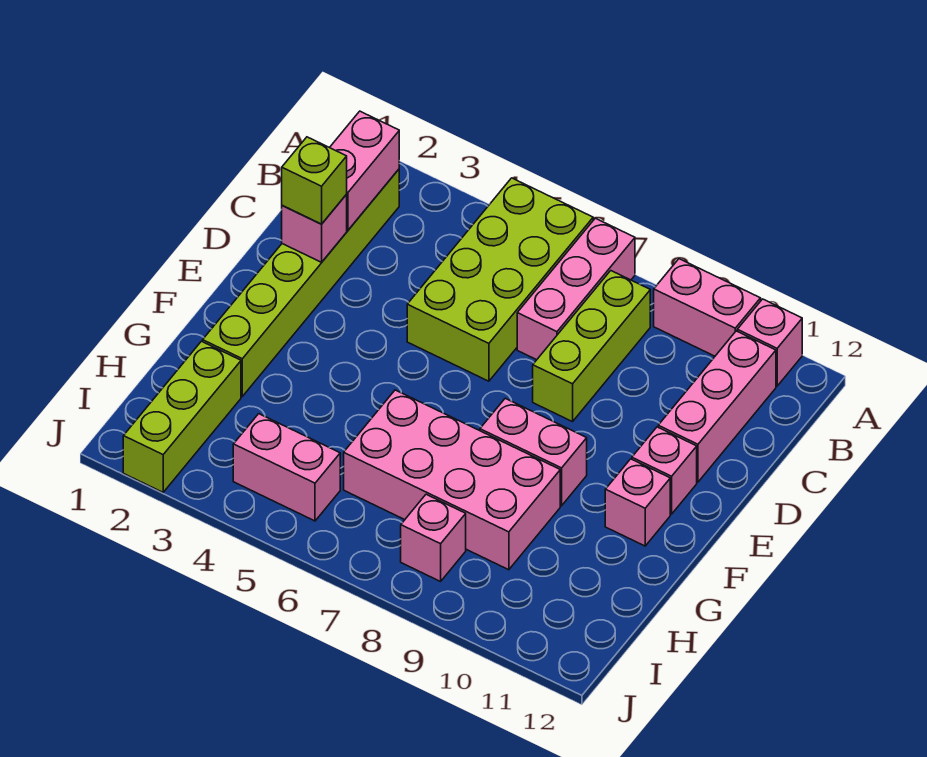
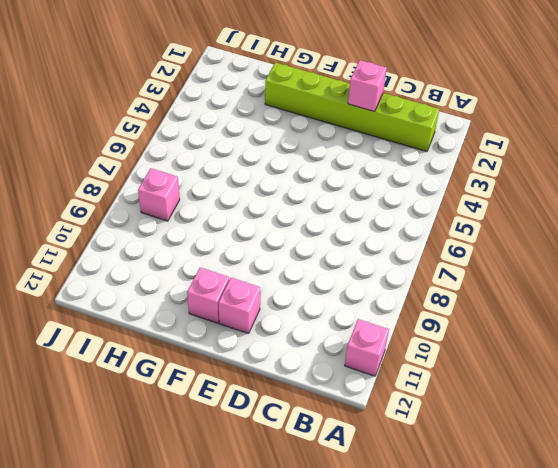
none -> lime brick A5:D6 level 1
none -> pink brick A7:C7 level 1
none -> pink brick A9:A10 level 1

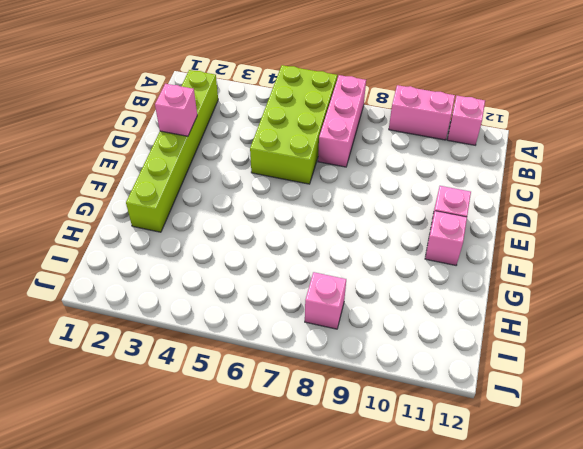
none -> lime brick B8:D8 level 1
none -> pink brick B11:D11 level 1
none -> pink brick F8:F9 level 1

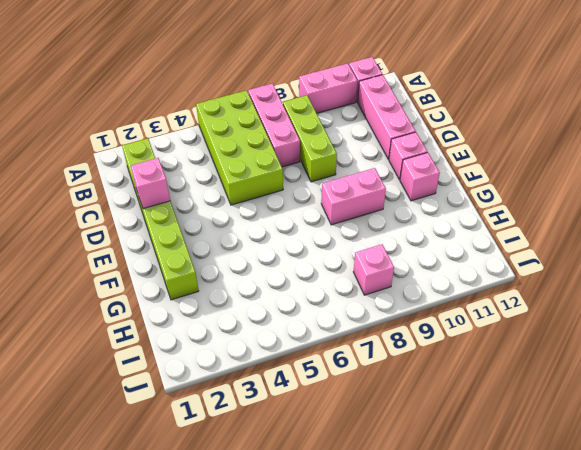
none -> pink brick G6:H9 level 1
none -> lime brick H2:J2 level 1
none -> pink brick I4:I5 level 1

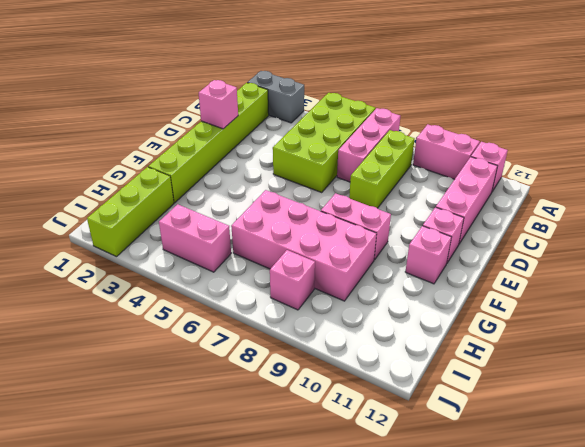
grey brick A2:A3 level 1 -> none
none -> pink brick B2:C2 level 2
none -> lime brick D2 level 3

